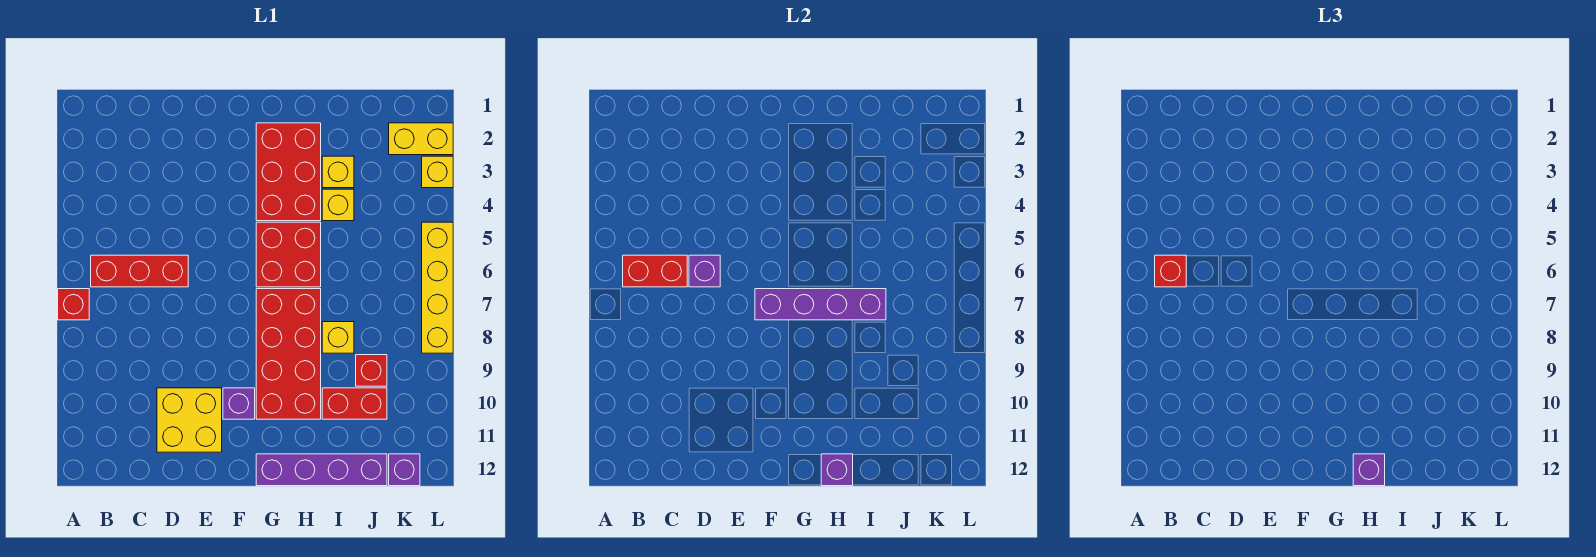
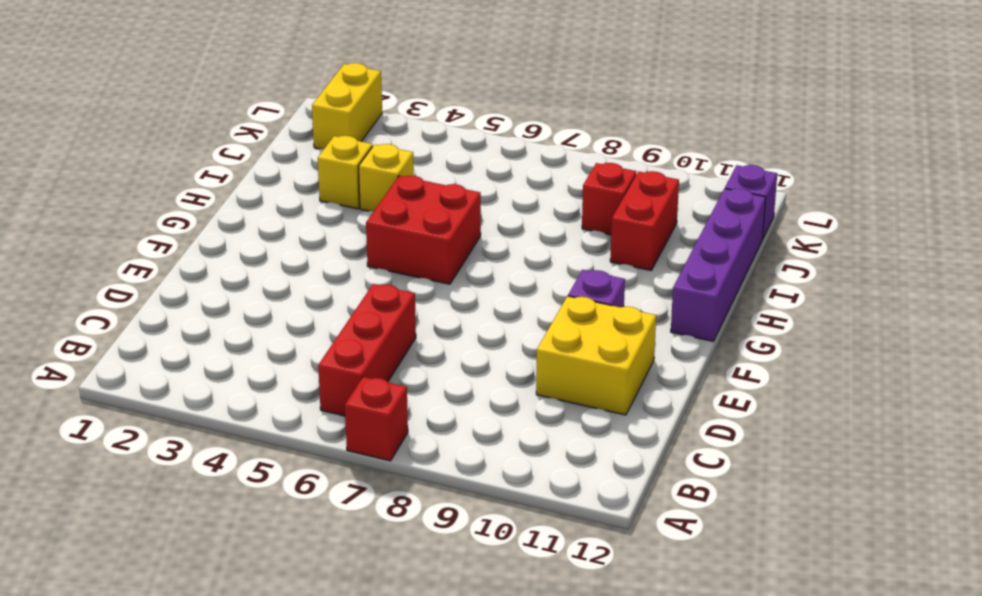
none -> red brick G2:H4 level 1
none -> red brick G7:H10 level 1
none -> yellow brick I8 level 1

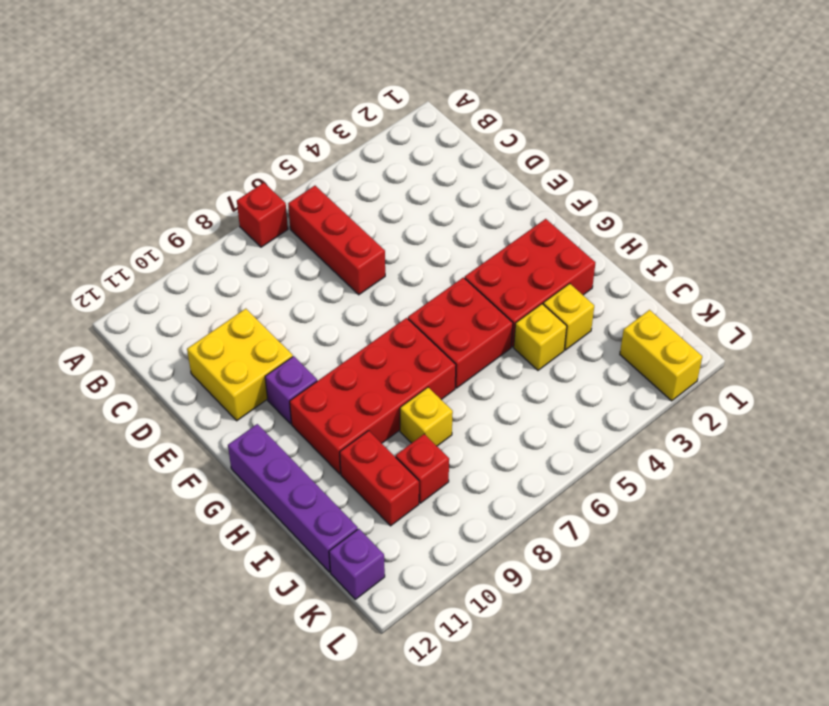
none -> yellow brick L3 level 1
none -> yellow brick L5:L8 level 1
none -> red brick B6:C6 level 2

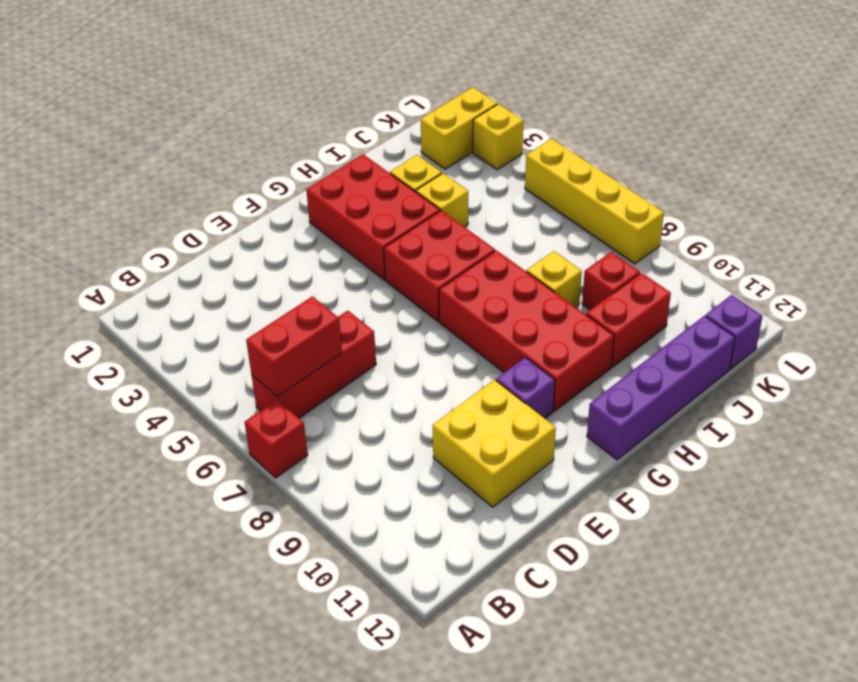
none -> purple brick D6 level 2
none -> purple brick F7:I7 level 2
none -> purple brick H12 level 2

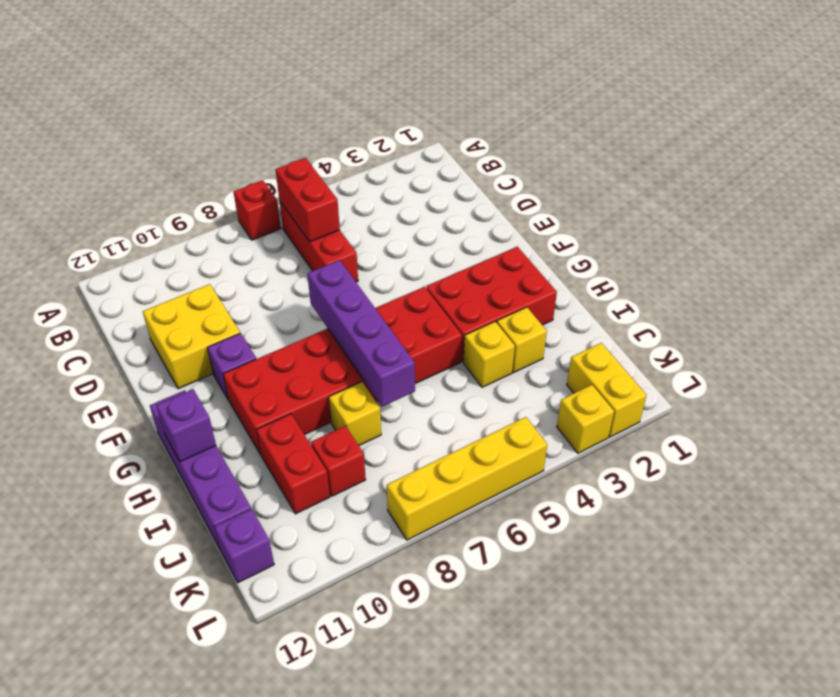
none -> purple brick D6 level 2
none -> red brick B6 level 3
none -> purple brick H12 level 3

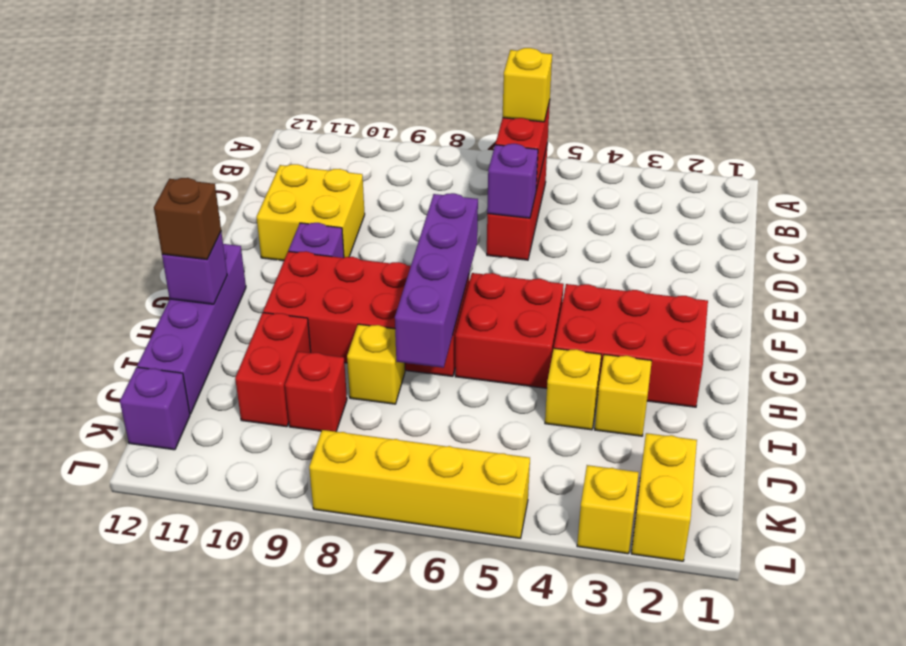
yellow brick B6 level 3 -> red brick B6 level 3
brown brick H12 level 3 -> purple brick H12 level 3
none -> red brick A7 level 1

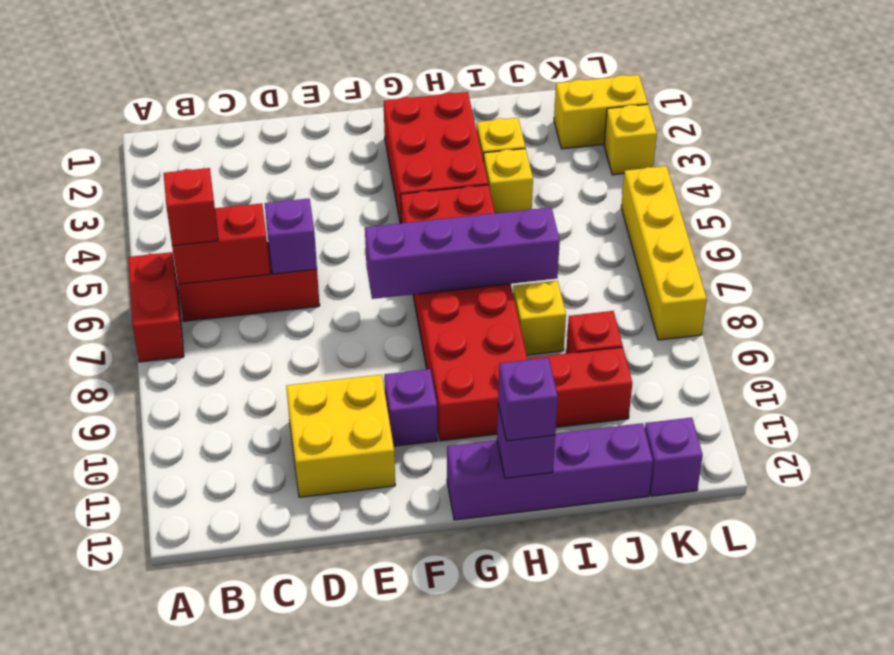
red brick A6:A7 level 1 -> red brick A7 level 1

